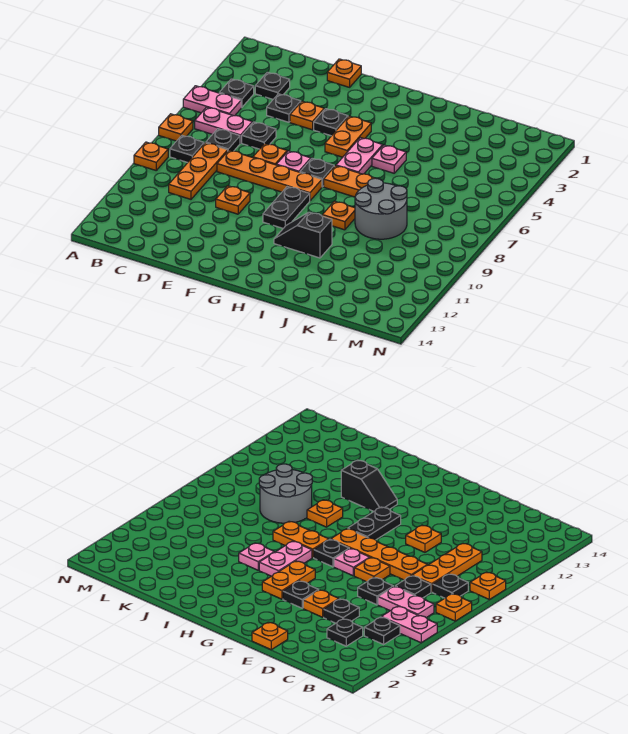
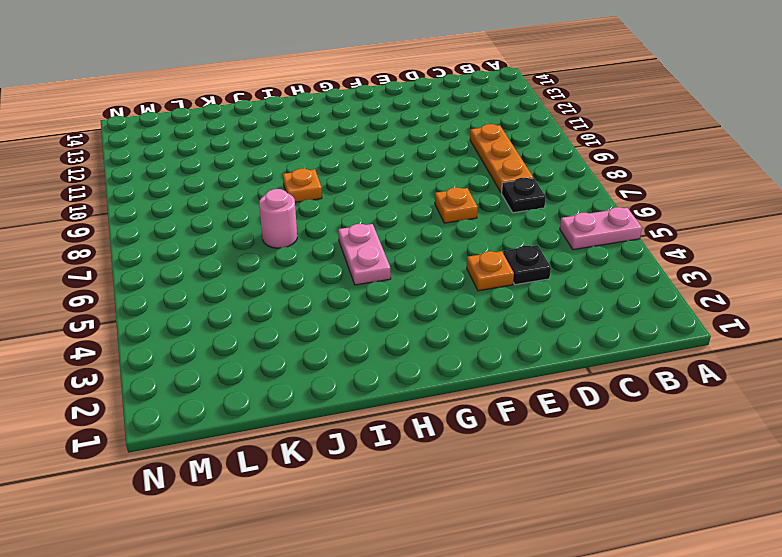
pink round brick J7 level 1 -> none
none -> orange plate A7 level 1
none -> orange plate A9 level 1
none -> black plate B4 level 1

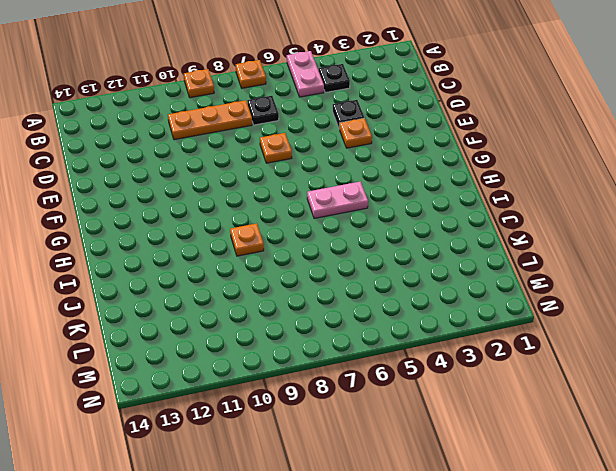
none -> pink plate B6:C6 level 1
none -> black plate B8 level 1
none -> black plate C3 level 1

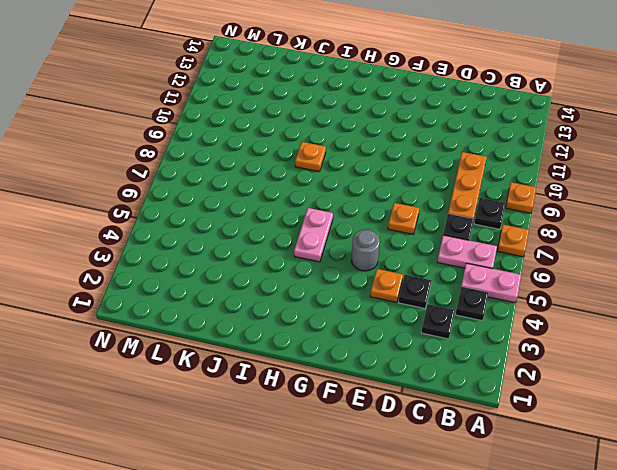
grey round brick F5 level 1 -> none
none -> black plate D6 level 1
none -> orange plate D8:G8 level 1
none -> orange plate E1 level 1

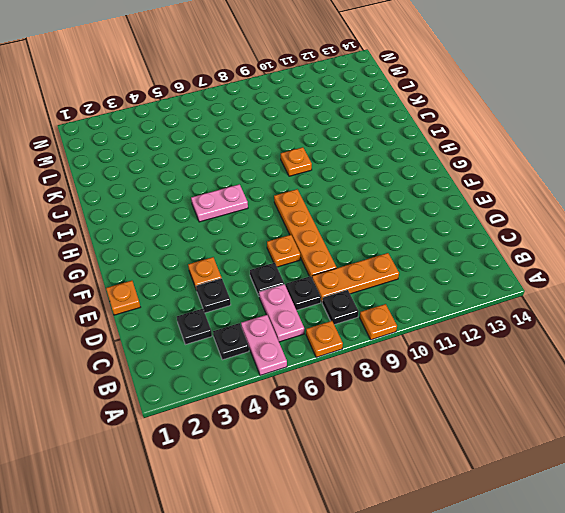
none -> orange plate E10 level 1
none -> black plate F4 level 1
none -> pink plate F7 level 1

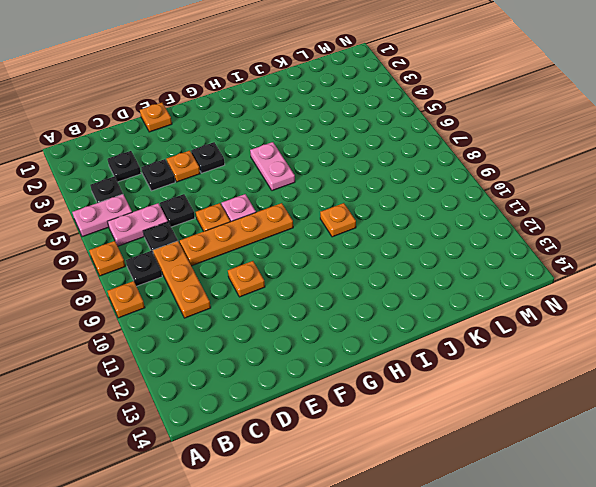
none -> orange plate G4:G5 level 1
none -> black plate G7 level 1
none -> black plate G9:G10 level 1

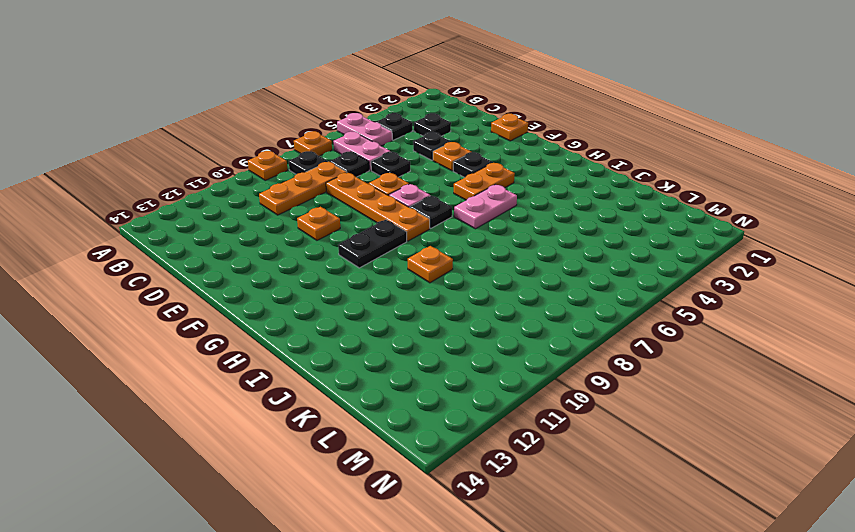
none -> orange plate H7:I7 level 1
none -> black slope H11:I11 level 1 top I
none -> pink plate I5 level 1

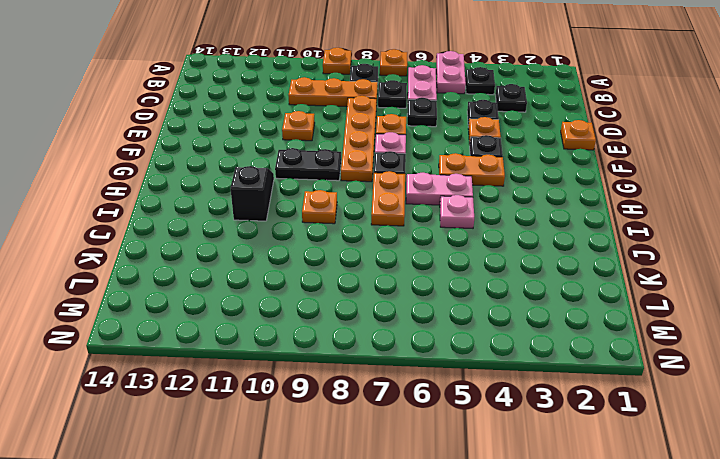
none -> grey round brick J8:K9 level 1

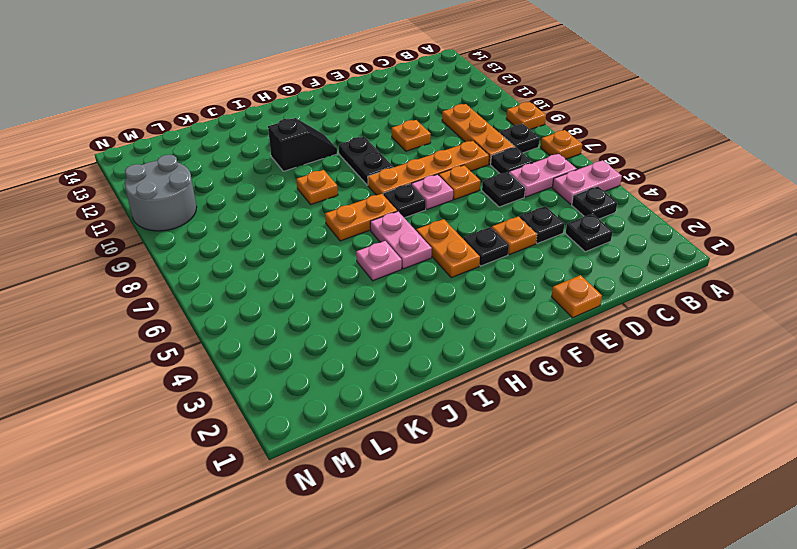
grey round brick M10:N11 level 1 -> grey round brick J8:K9 level 1

